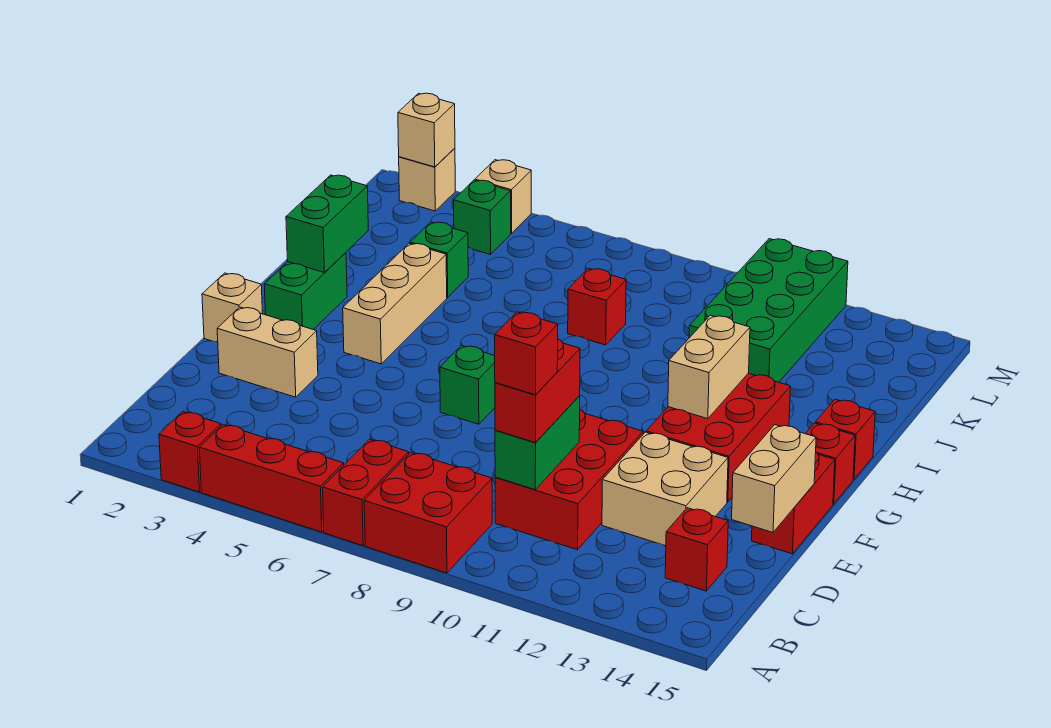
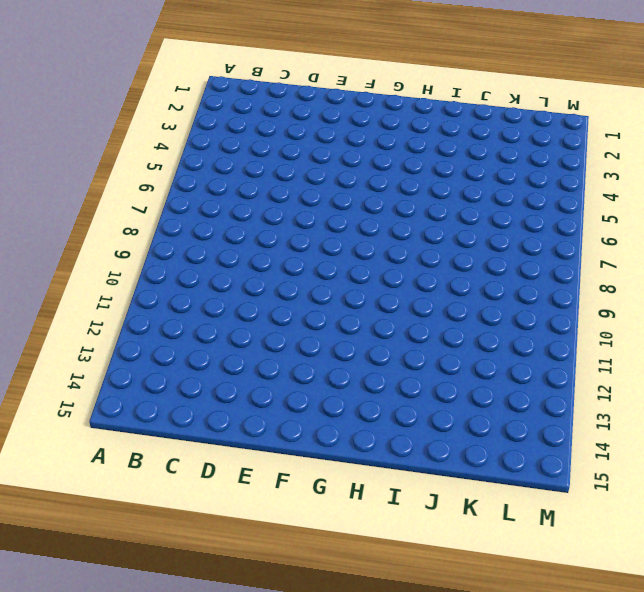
none -> red brick A3 level 1
none -> red brick A4:A6 level 1
none -> red brick A7:B7 level 1

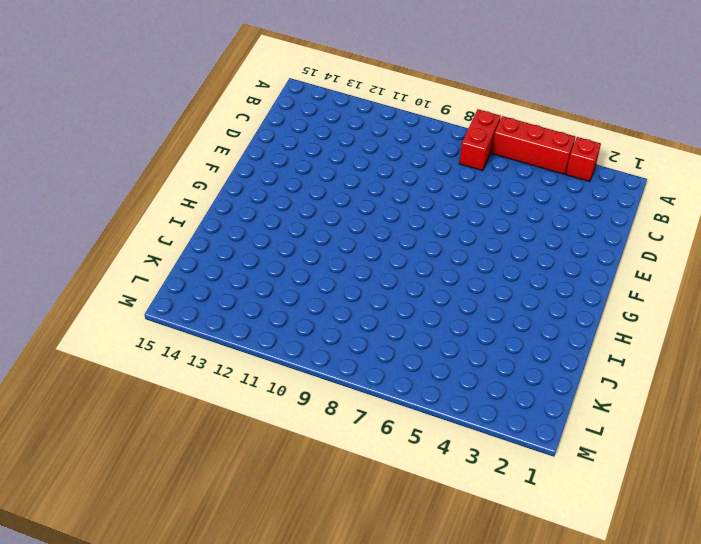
none -> red brick A8:B9 level 1
none -> red brick C10:E11 level 1
none -> red brick C14 level 1

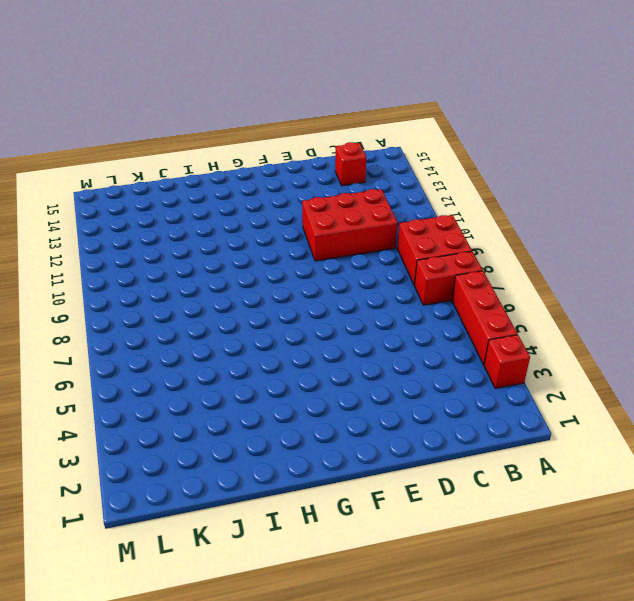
none -> tan brick D12:E13 level 1
none -> tan brick E2:E3 level 1
none -> red brick E15:F15 level 1

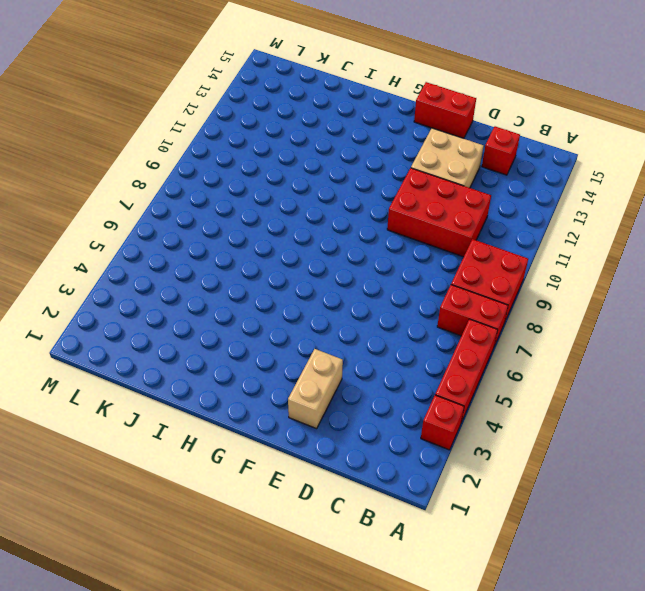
none -> tan brick F1 level 1
none -> green brick F7 level 1
none -> red brick F12:H13 level 1

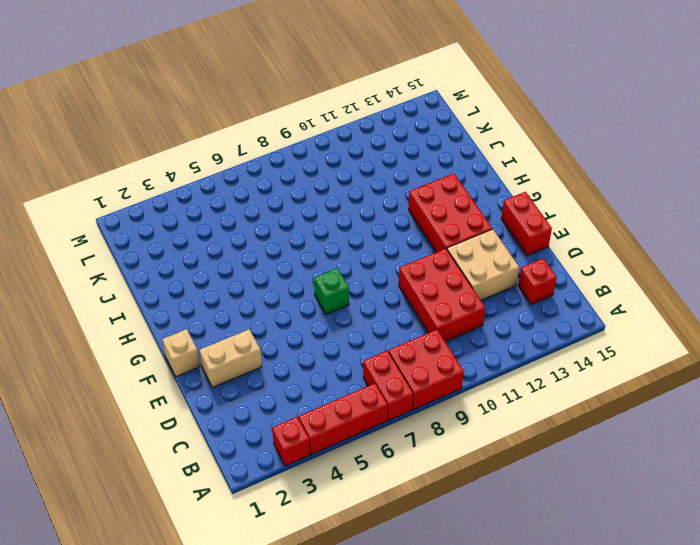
none -> green brick G2:H2 level 1
none -> tan brick G4:I4 level 1
none -> red brick G15 level 1

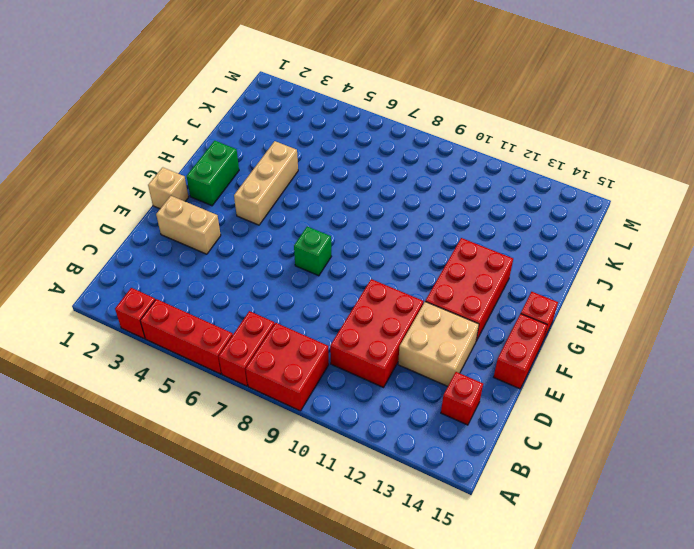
none -> red brick H15 level 1
none -> green brick J4 level 1
none -> red brick J8 level 1

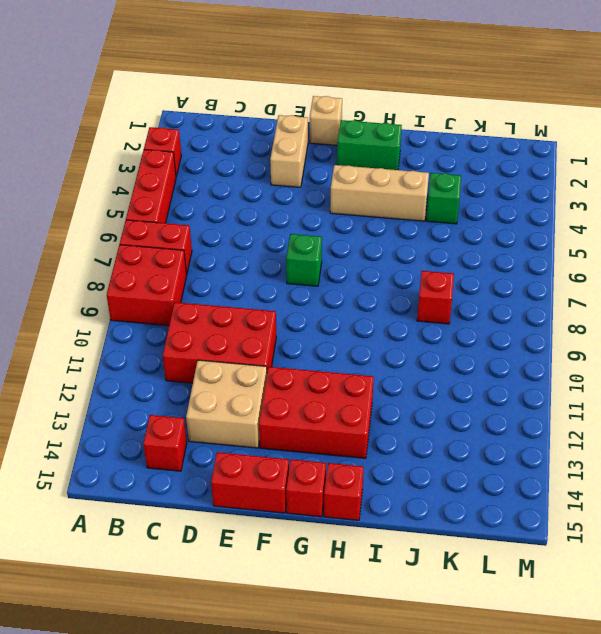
none -> green brick J11:M12 level 1
none -> green brick L4 level 1
none -> tan brick M2 level 1

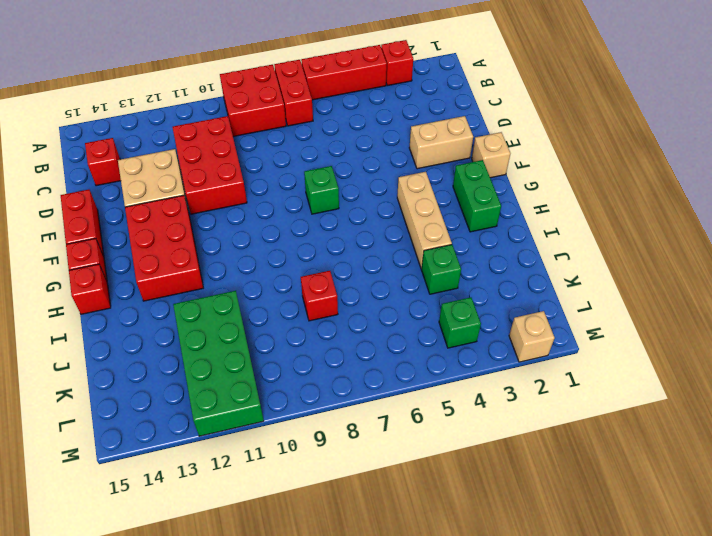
none -> tan brick M4 level 1
none -> green brick C10:D10 level 2
none -> tan brick D15:E15 level 2

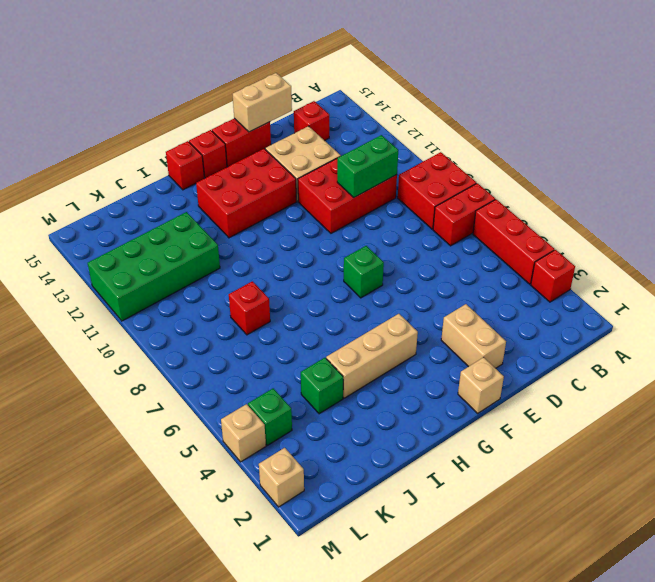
none -> green brick G2:H2 level 1
none -> tan brick G12:H12 level 2
none -> green brick H2:I2 level 2

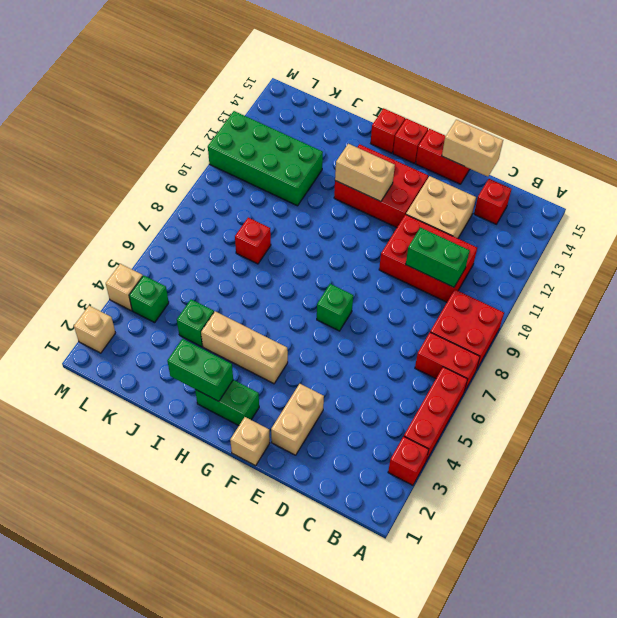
none -> tan brick M2 level 2
none -> red brick C10:D10 level 3
none -> red brick C10 level 4

